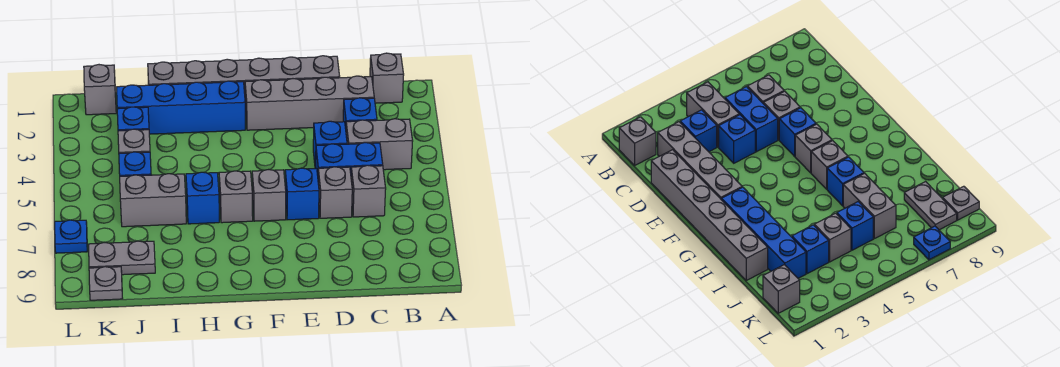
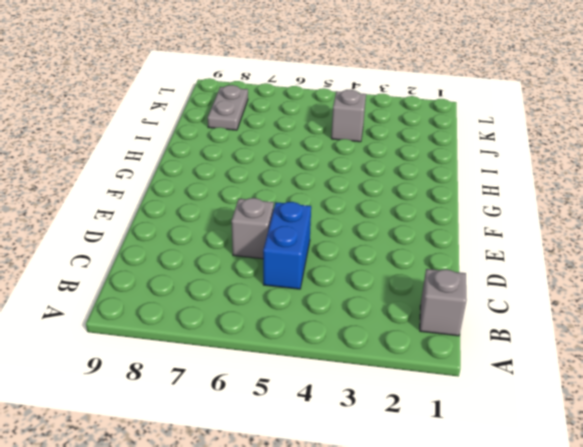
none -> grey brick B4:C4 level 1
none -> grey brick C2:F2 level 1
none -> blue brick C3 level 1

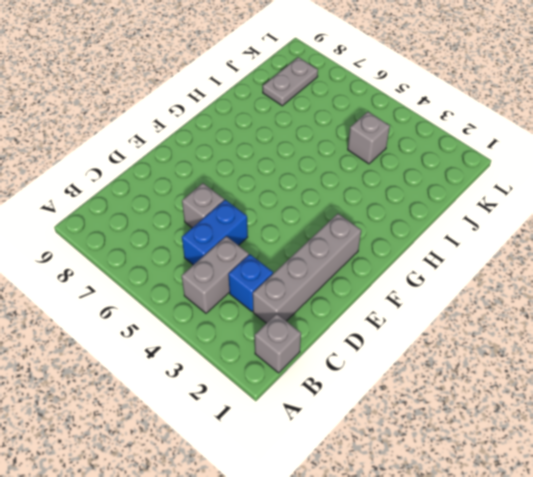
none -> grey brick C6 level 1
none -> grey brick D1:I1 level 1
none -> blue brick D4 level 1

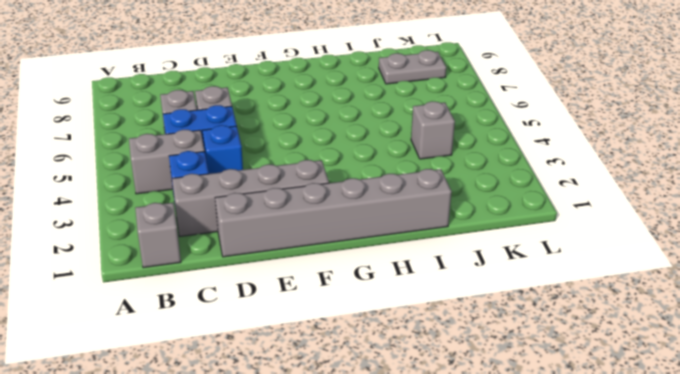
none -> blue brick E6 level 1
none -> grey brick F6 level 1
none -> blue brick G2:J2 level 1

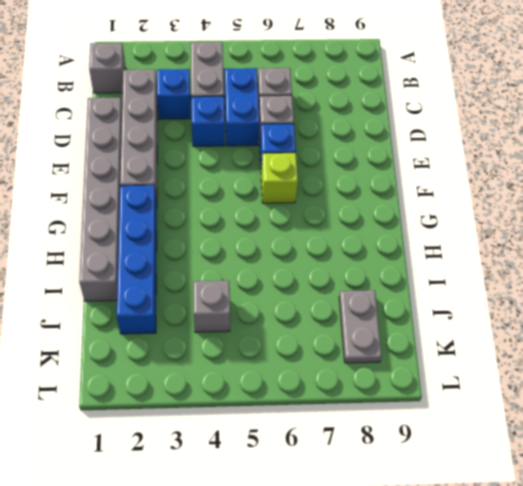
lime brick F6 level 1 -> grey brick F6 level 1
none -> grey brick G6 level 1
none -> blue brick H6 level 1
none -> grey brick I6:J6 level 1

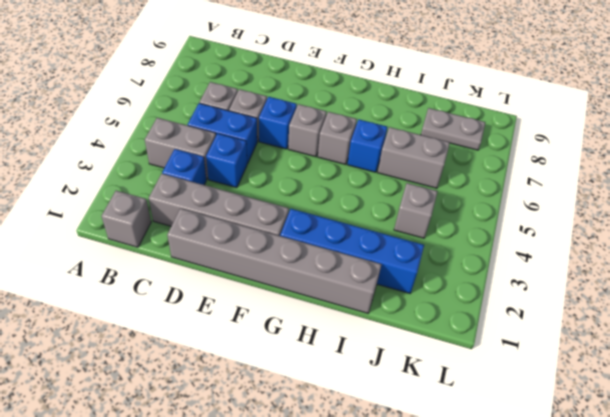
none -> blue brick J3 level 1
none -> blue brick J5 level 1
none -> grey brick K1 level 1

